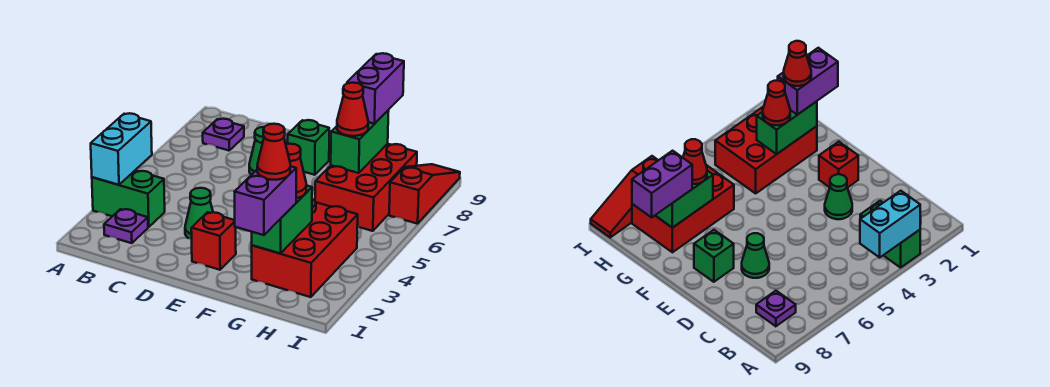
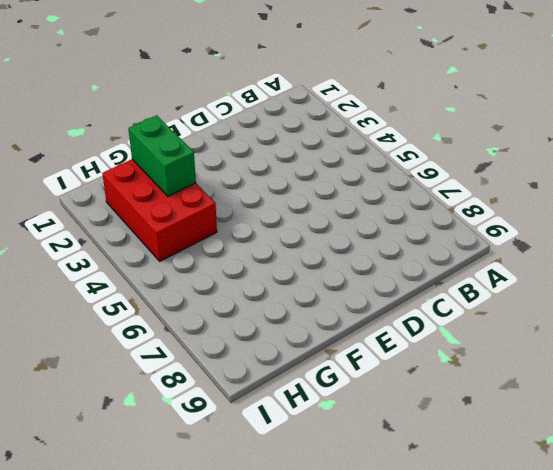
none -> green brick A3:B3 level 1
none -> purple plate B2 level 1
none -> purple plate B8 level 1

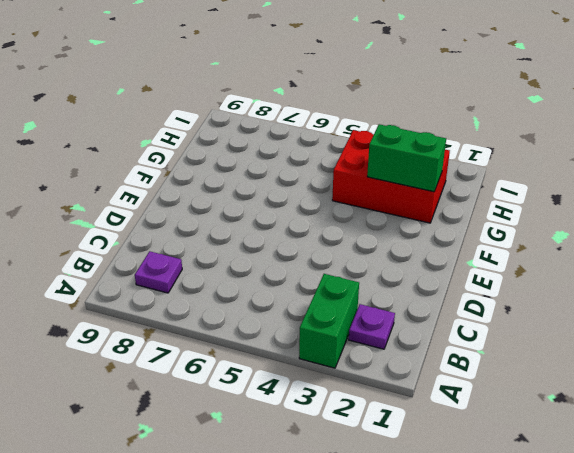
none -> green cone D3 level 1
none -> green cone D7 level 1
none -> red brick E2 level 1

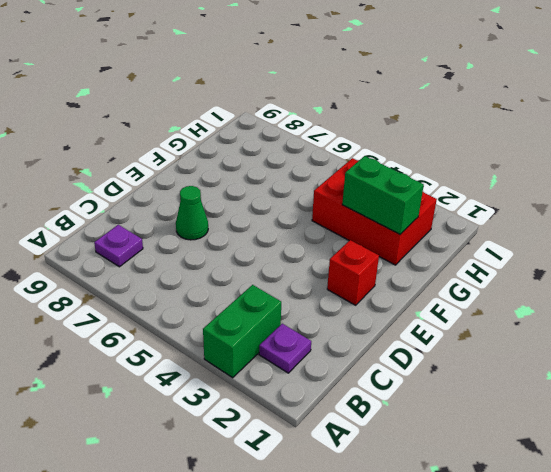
none -> green cone D3 level 1
none -> green brick E8 level 1
none -> red brick G6:H8 level 1

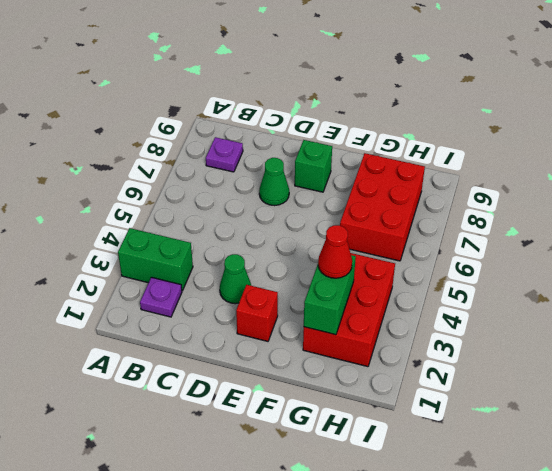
none -> red slope I7:I9 level 1 top 7
none -> cyan brick A3:A4 level 2
none -> green brick G7:G8 level 2

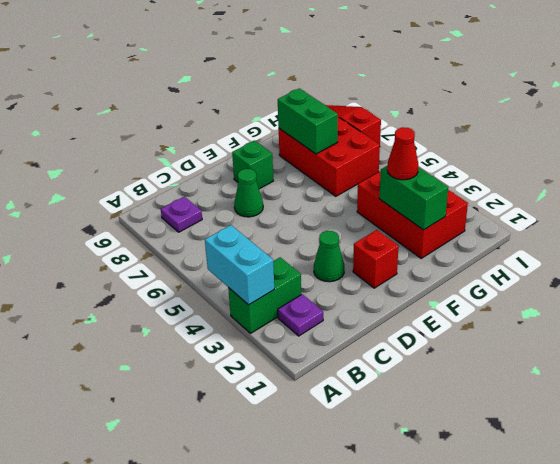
none -> purple brick G1:G2 level 3
none -> red cone G7 level 3
none -> purple brick G8:G9 level 3

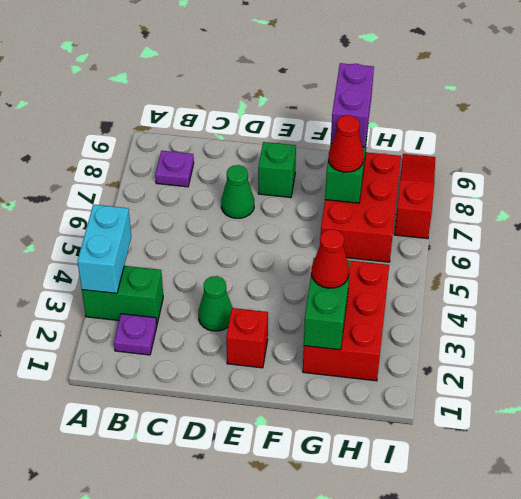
none -> purple brick G1:G2 level 3
none -> red cone G2 level 4

